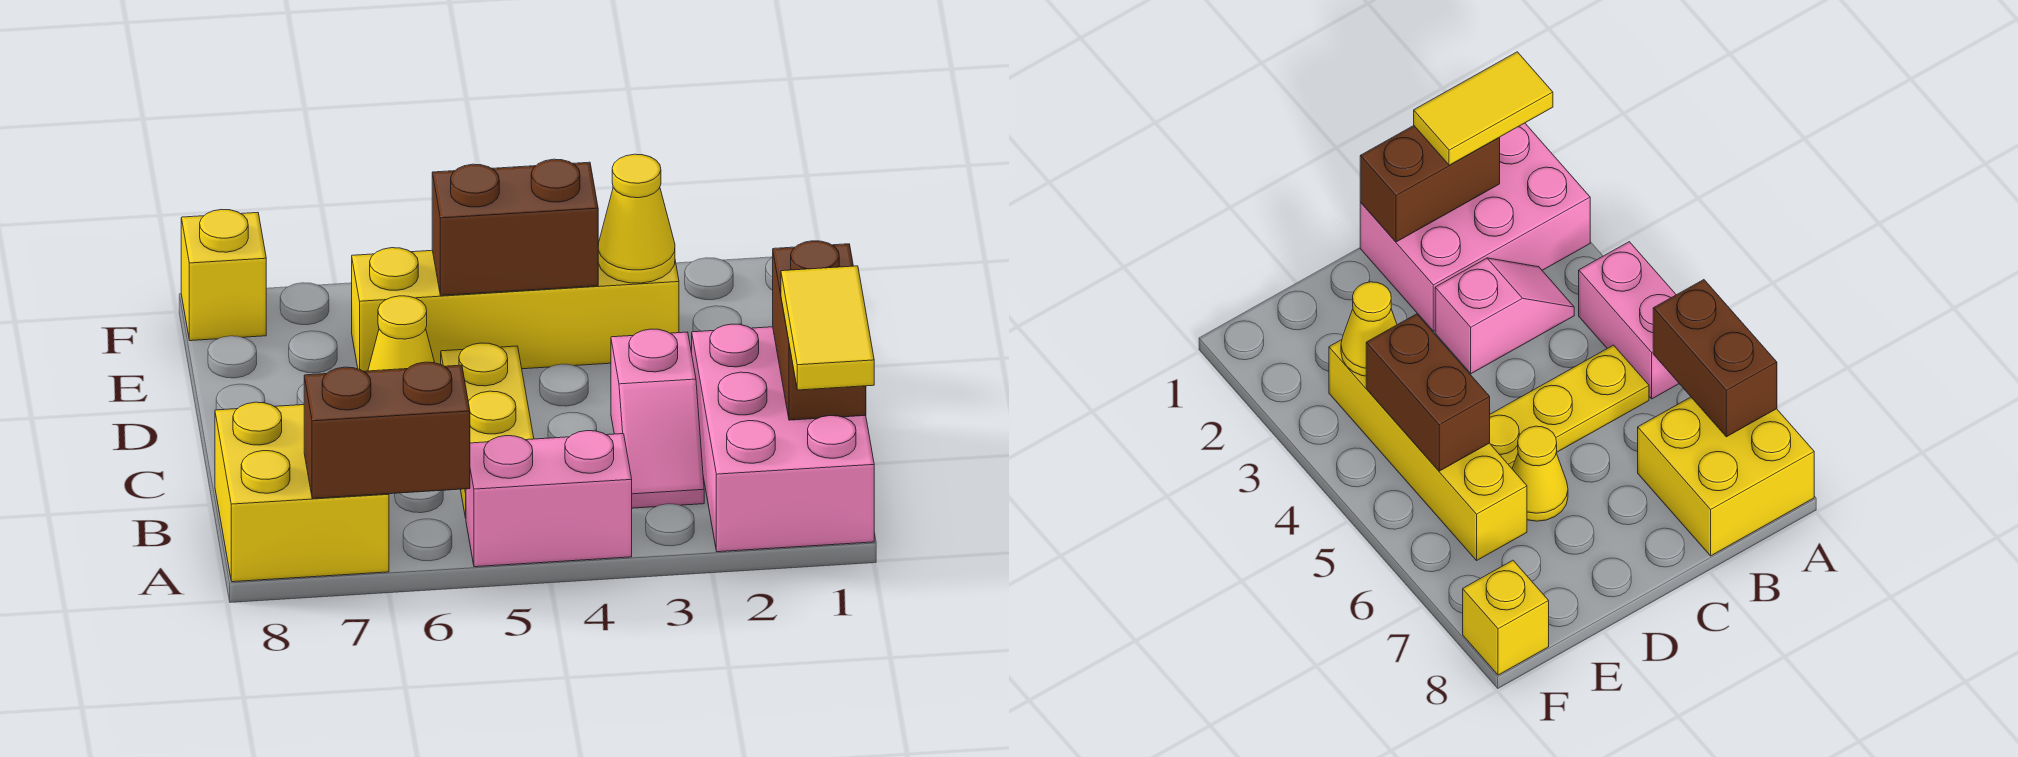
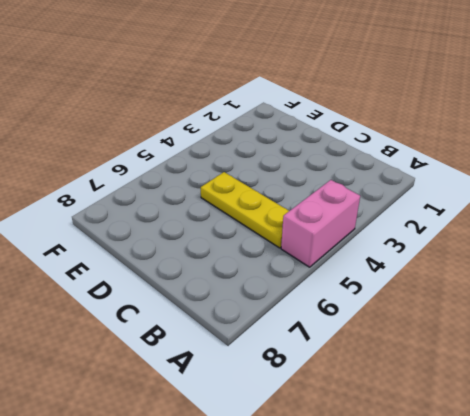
none -> pink brick A1:C2 level 1
none -> yellow brick A7:B8 level 1
none -> pink slope B3:C3 level 1 top C

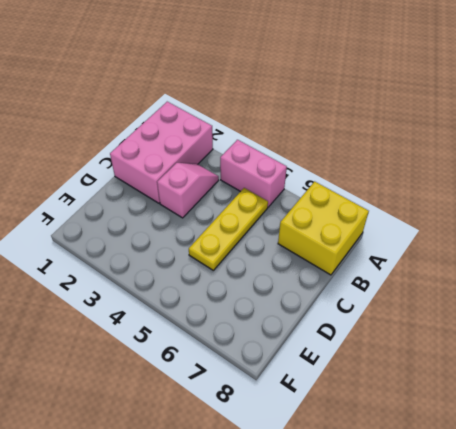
none -> yellow cone D6 level 1
none -> yellow brick E3:E6 level 1
none -> yellow brick F8 level 1

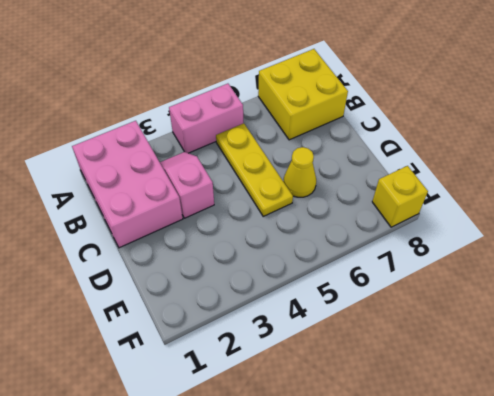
none -> yellow brick E3:E6 level 1
none -> brown brick A6:A7 level 2
none -> brown brick B1:C1 level 2

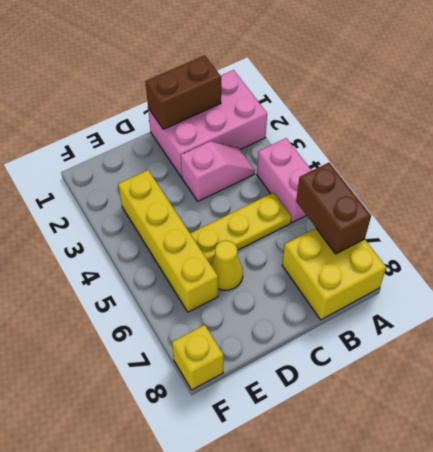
none -> yellow cone E3 level 2
none -> brown brick E4:E5 level 2
none -> yellow tile A1:B1 level 3

